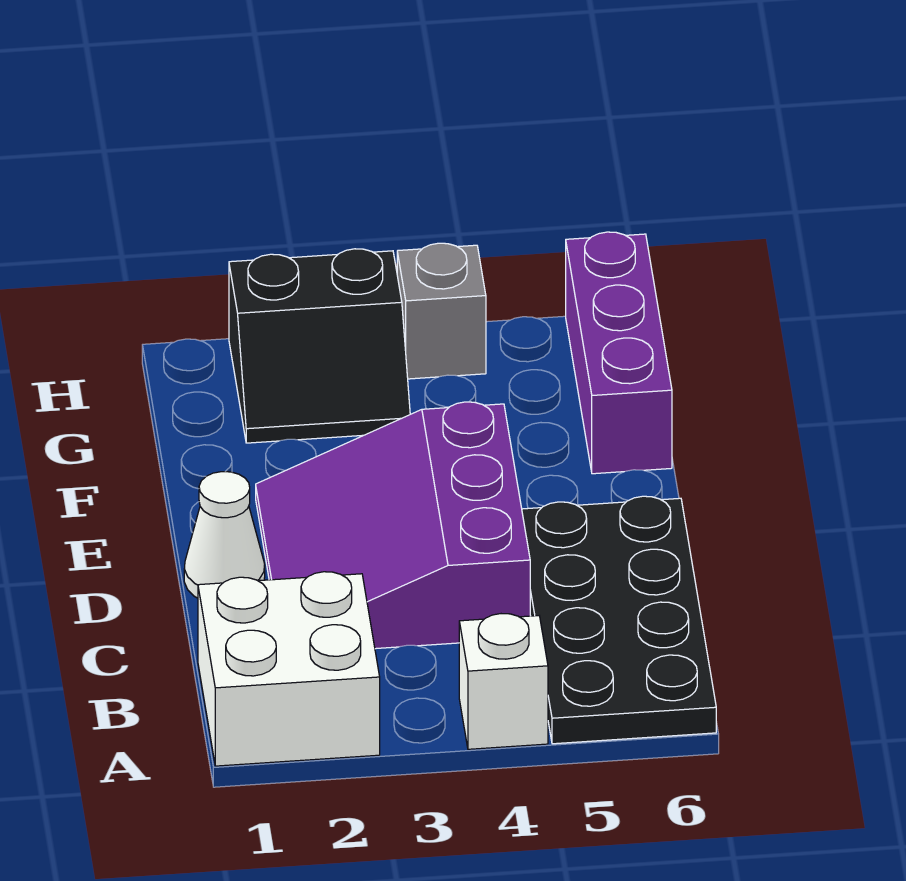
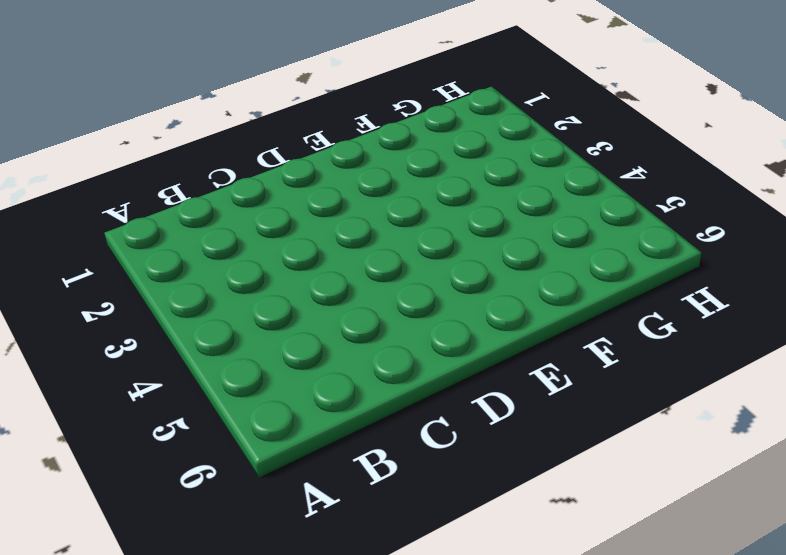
none -> white brick A1:B2 level 1
none -> white brick A4 level 1

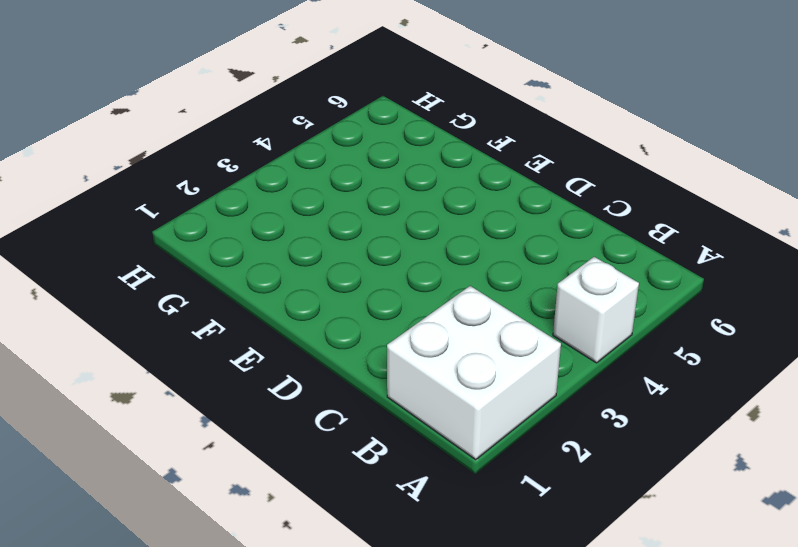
none -> black plate A5:D6 level 1
none -> purple slope C2:E4 level 1 top 4

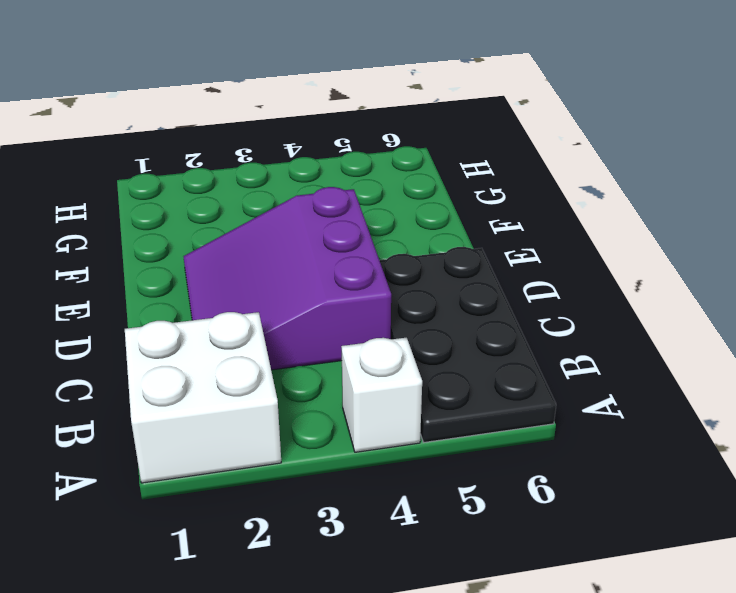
none -> white cone D1 level 1
none -> purple brick F6:H6 level 1

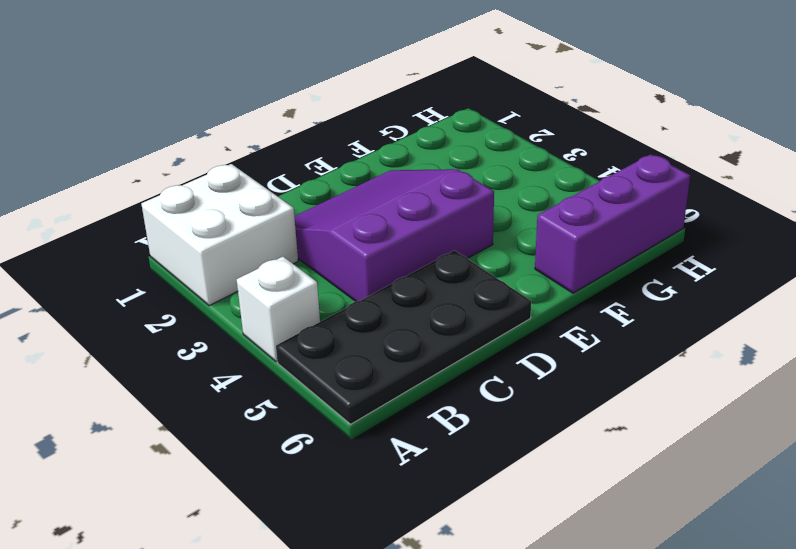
none -> white cone D1 level 1
none -> black slope G2:H3 level 1 top H

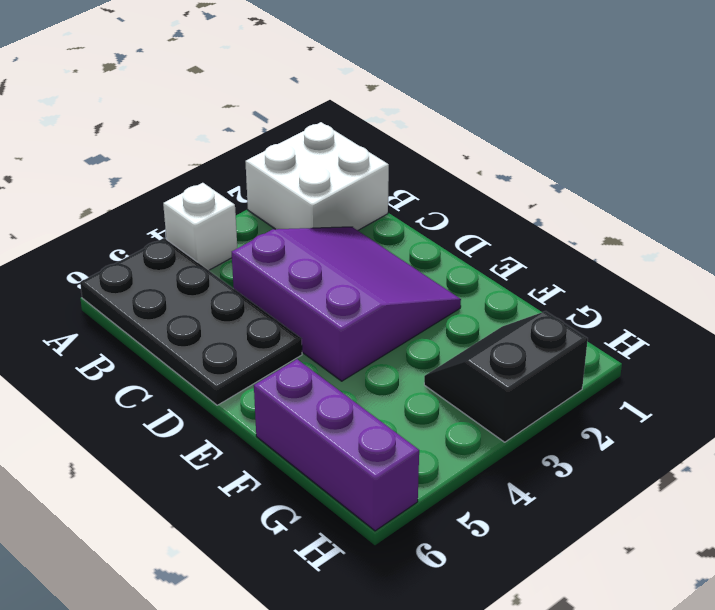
none -> white cone D1 level 1
none -> grey brick H4 level 1

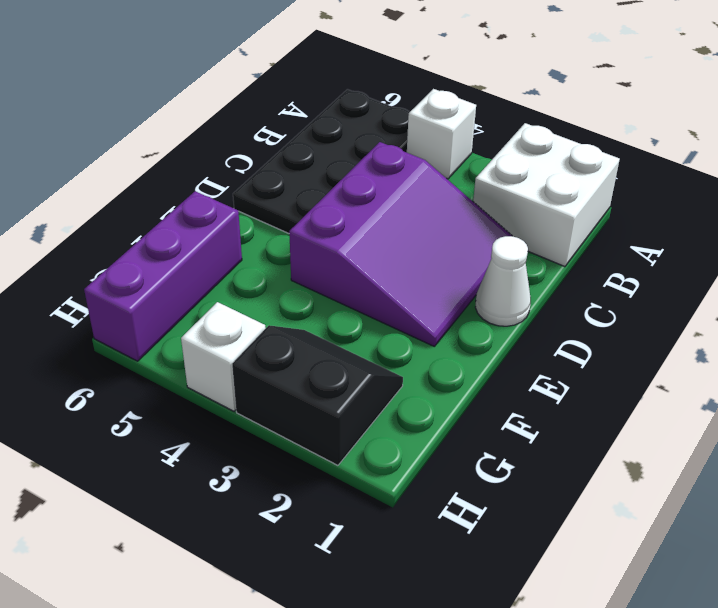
white brick H4 level 1 -> grey brick H4 level 1

